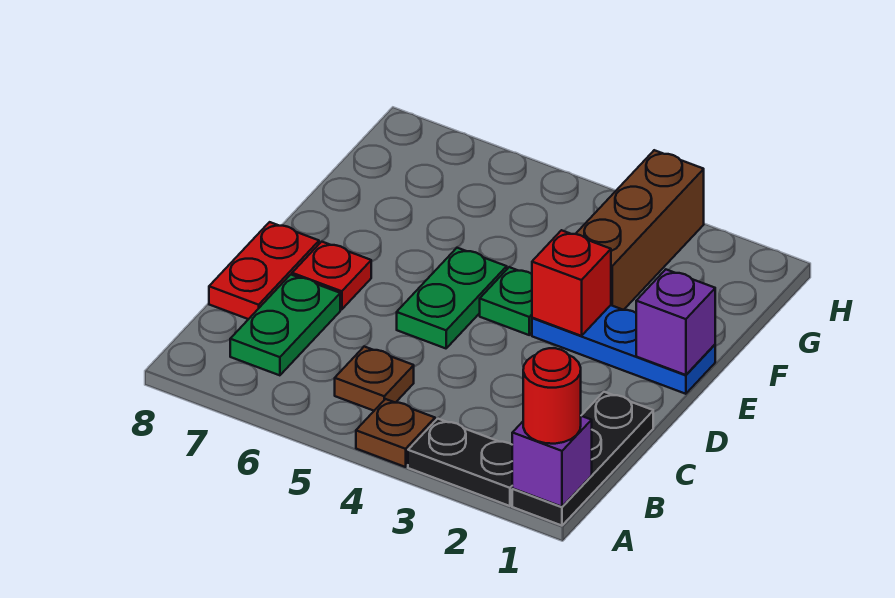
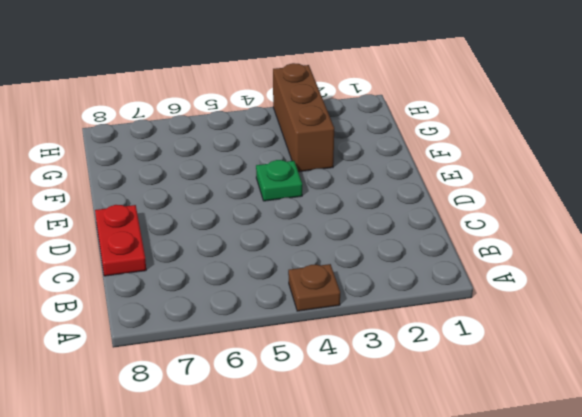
none -> black plate A1:C1 level 1
none -> black plate A2:A3 level 1
none -> brown plate B5 level 1

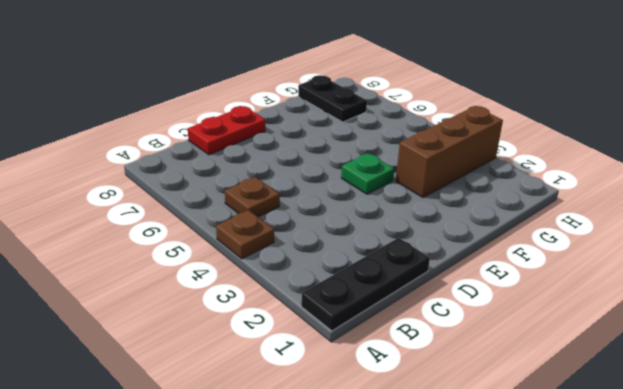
black plate G7:G8 level 1 -> black plate A2:A3 level 1
none -> green plate B7:C7 level 1
none -> green plate D5:E5 level 1
none -> red plate D7 level 1

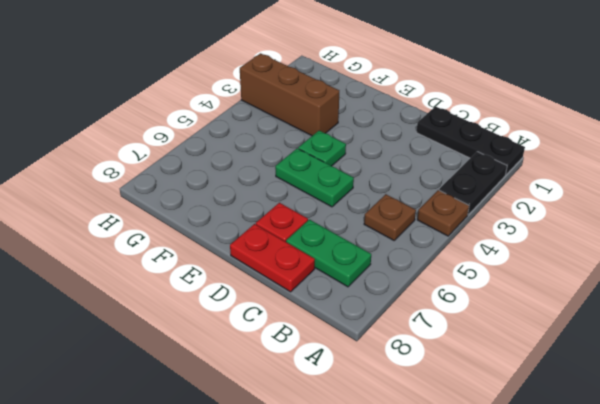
none -> blue plate E1:E3 level 1
none -> purple brick A1 level 2
none -> purple brick E1 level 2

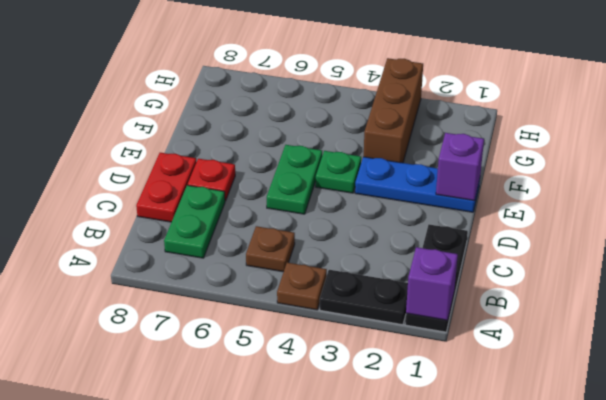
none -> red brick E3 level 2
none -> red round brick A1 level 3

